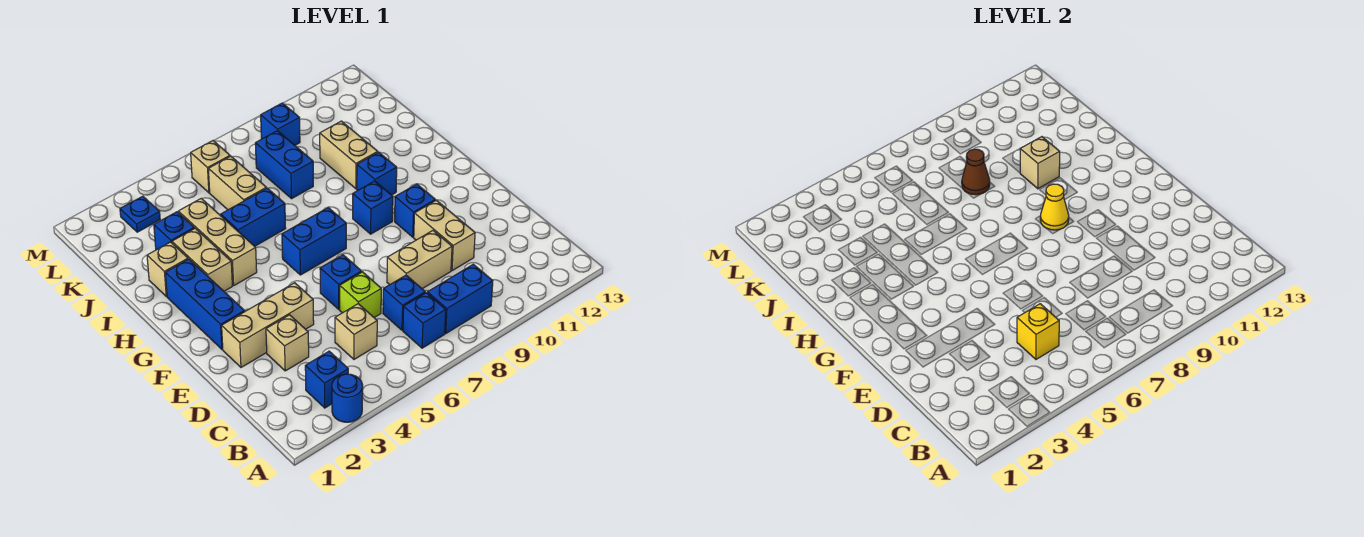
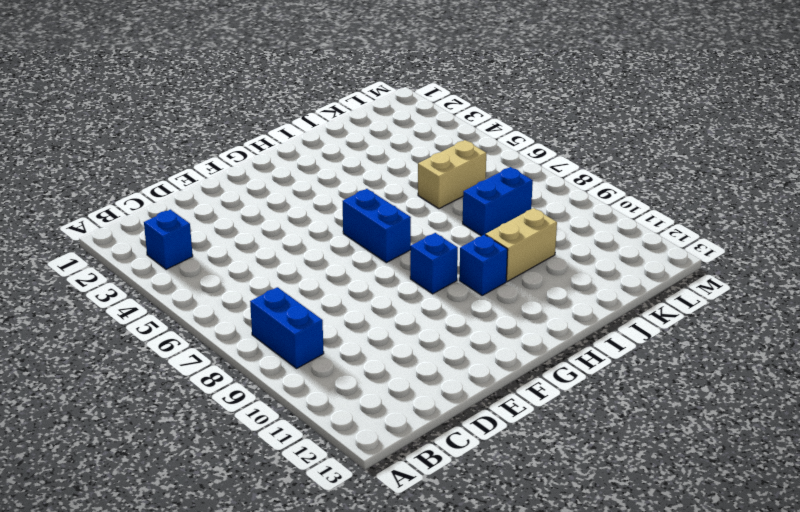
none -> blue round brick A3 level 1
none -> blue brick B7 level 1
none -> tan brick C5 level 1
none -> blue brick C7 level 1

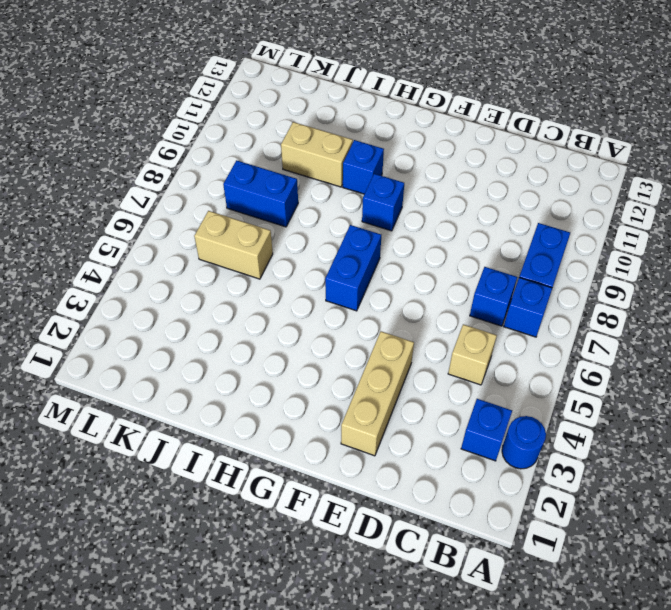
none -> tan brick D3 level 1
none -> lime brick D6 level 1
none -> tan brick D8:D9 level 1
none -> tan brick D10:E10 level 1

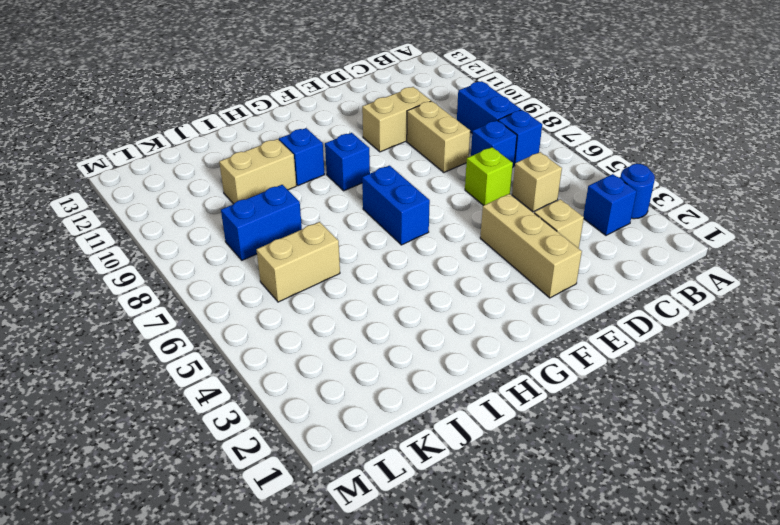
none -> blue brick E6 level 1
none -> blue brick F2:H2 level 1
none -> blue brick F10 level 1
none -> tan brick H3:I3 level 1

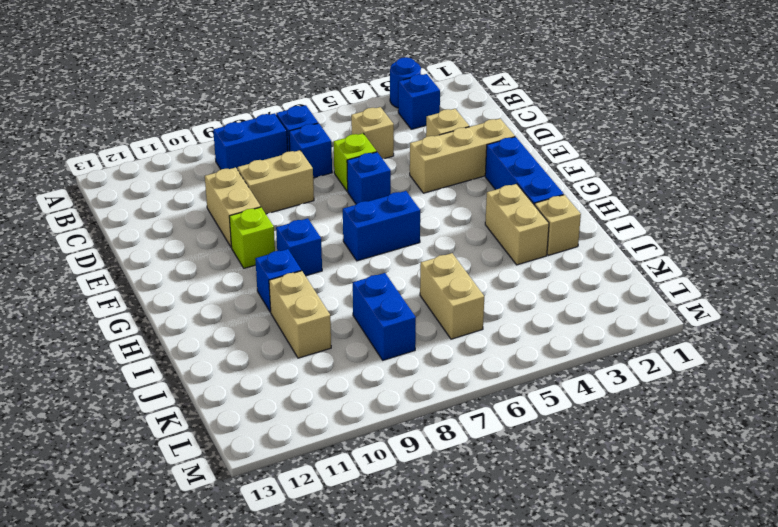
lime brick F10 level 1 -> blue brick F10 level 1
none -> tan brick H4:J4 level 1
none -> blue brick I5:I6 level 1
none -> blue brick J3 level 1
none -> blue plate L3 level 1

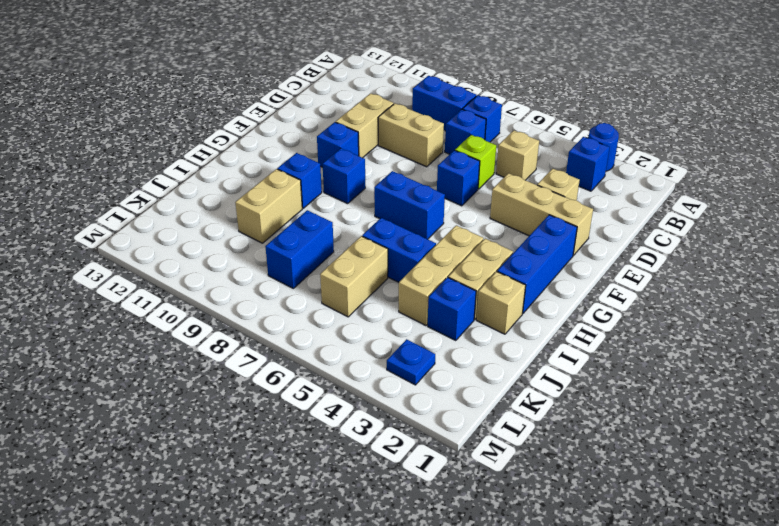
none -> tan brick L6 level 1
none -> blue brick L9 level 1
none -> yellow brick C5 level 2
none -> yellow cone G9 level 2

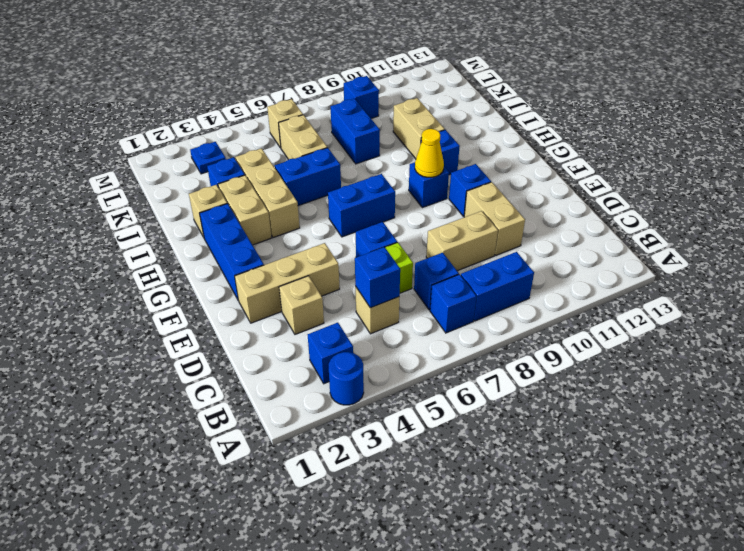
blue brick C5 level 2 -> yellow brick C5 level 2
none -> tan brick I10 level 2
none -> brown cone J8 level 2

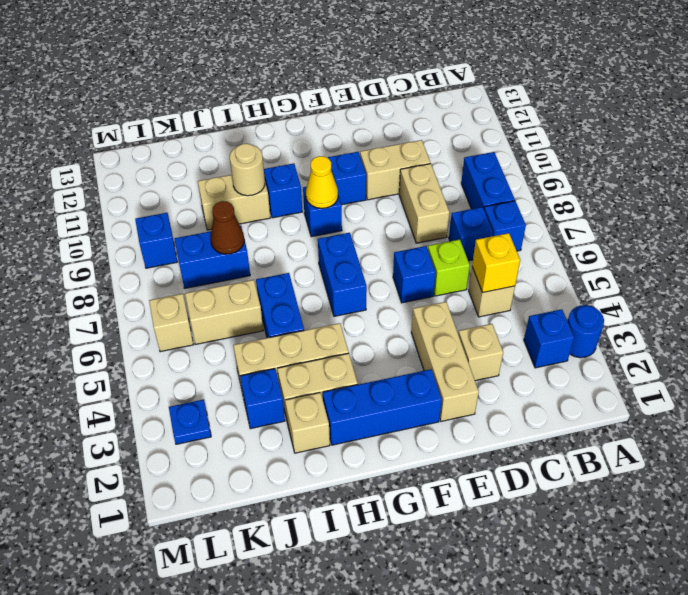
tan round brick I10 level 2 -> tan brick I10 level 2

